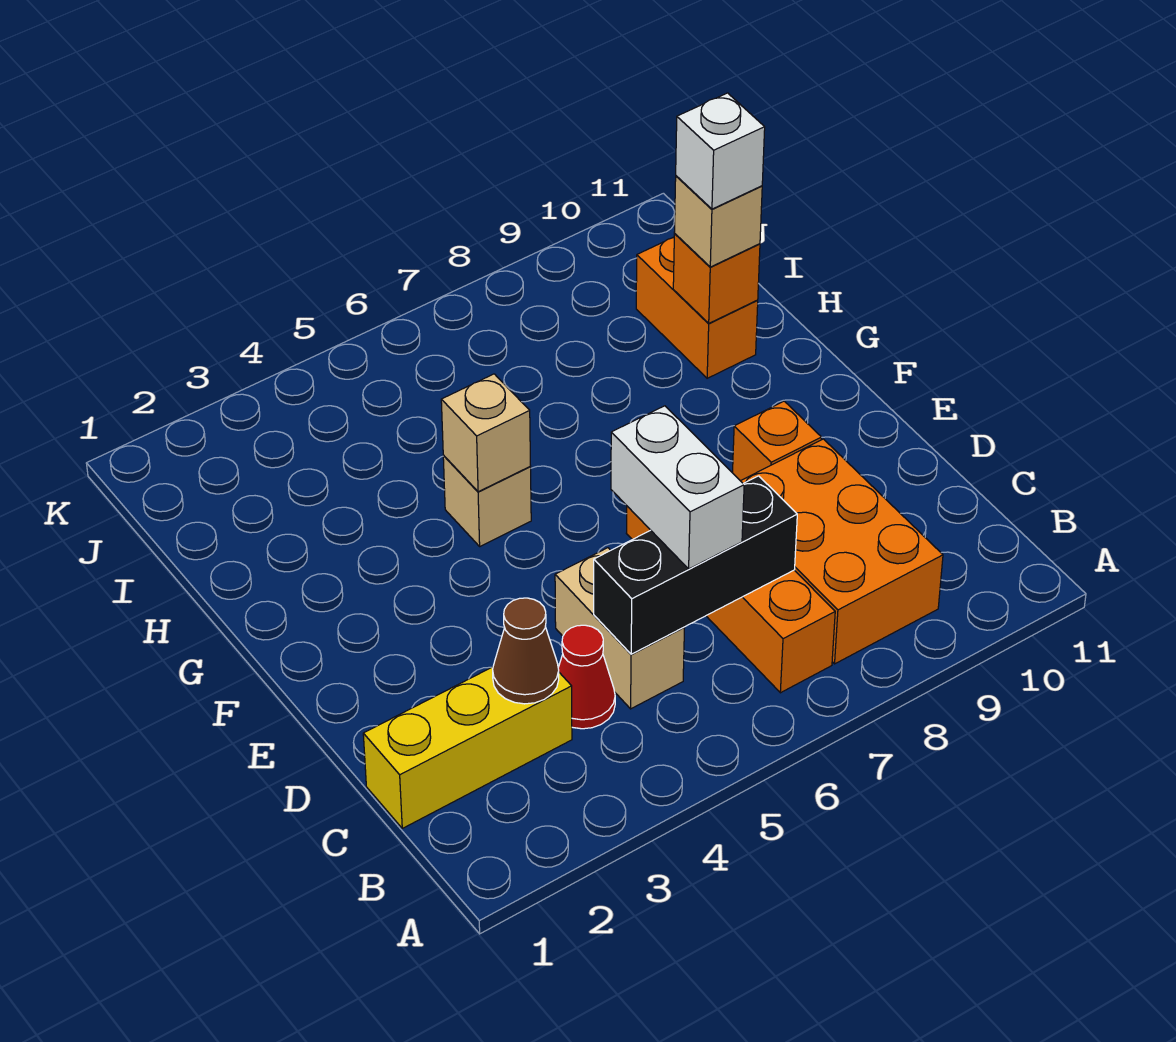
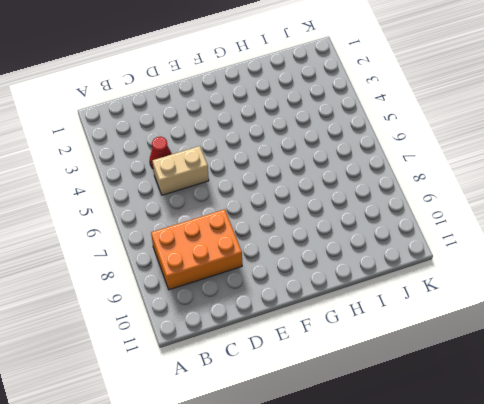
none -> orange brick B7:E7 level 1
none -> yellow brick C1:C3 level 1
none -> orange brick E9 level 1

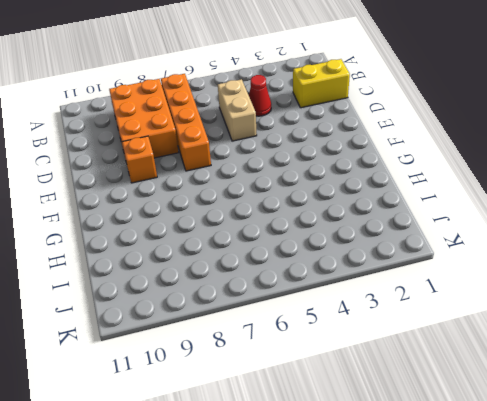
yellow brick C1:C2 level 1 -> yellow brick C1:C3 level 1
none -> tan brick G5 level 1
none -> orange brick H10:I10 level 1
none -> brown cone C3 level 2

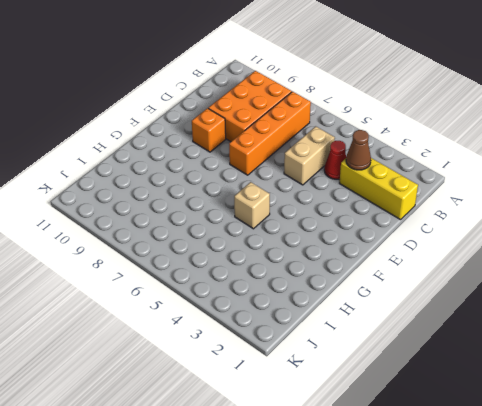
none -> orange brick H10:I10 level 1
none -> black brick C5:C7 level 2
none -> tan brick G5 level 2

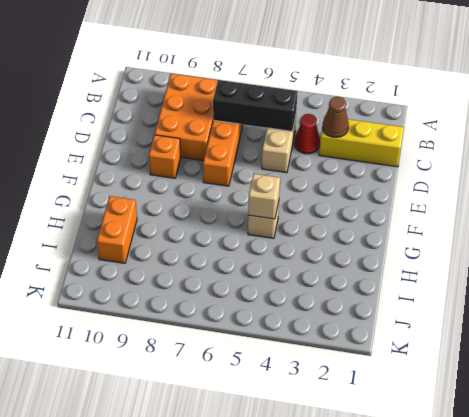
none -> orange brick H10 level 2
none -> white brick C6:D6 level 3
none -> tan brick H10 level 3

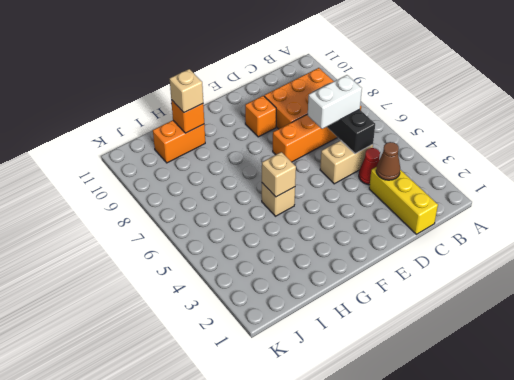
none -> white brick H10 level 4

